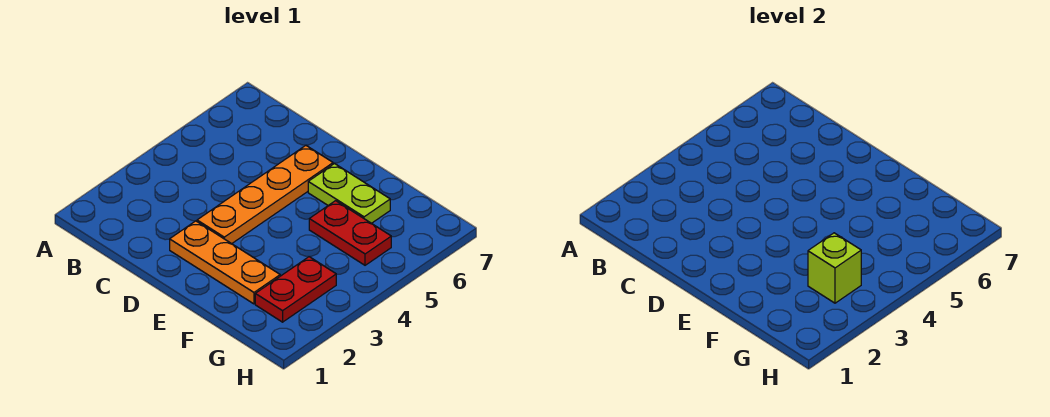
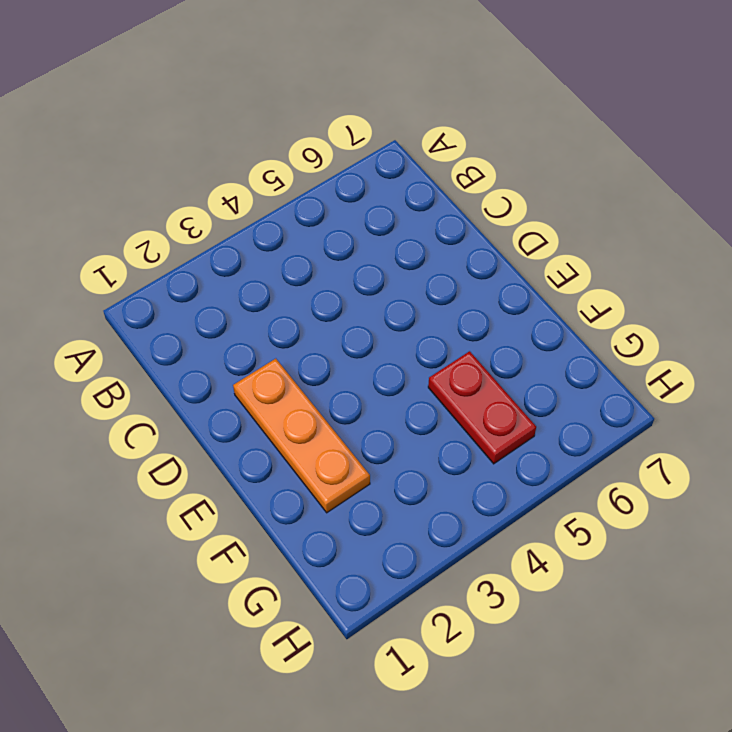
none -> orange plate D3:D6 level 1
none -> lime plate E6:F6 level 1

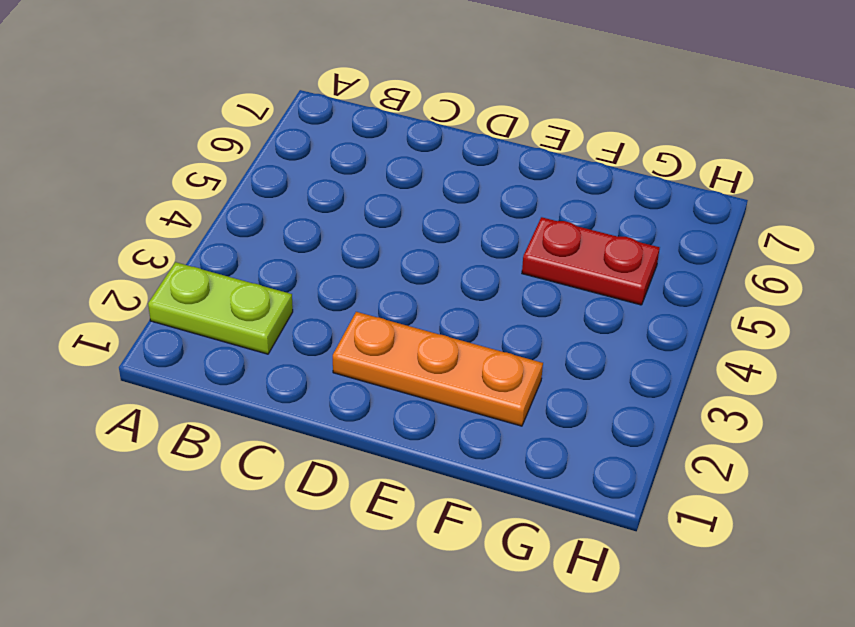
lime plate A2:B2 level 1 -> lime plate E6:F6 level 1
none -> orange plate D3:D6 level 1
none -> red plate G2:G3 level 1

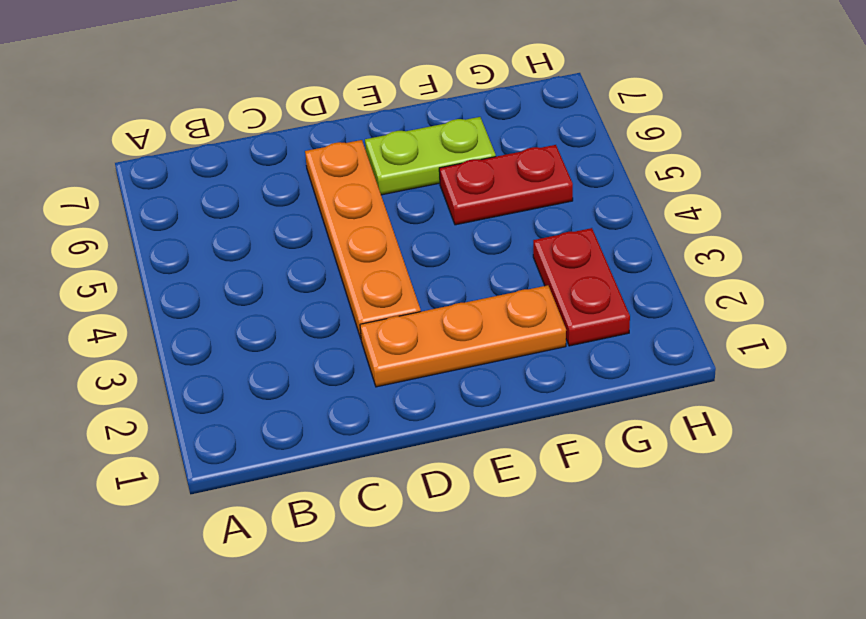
none -> lime brick G3 level 2

